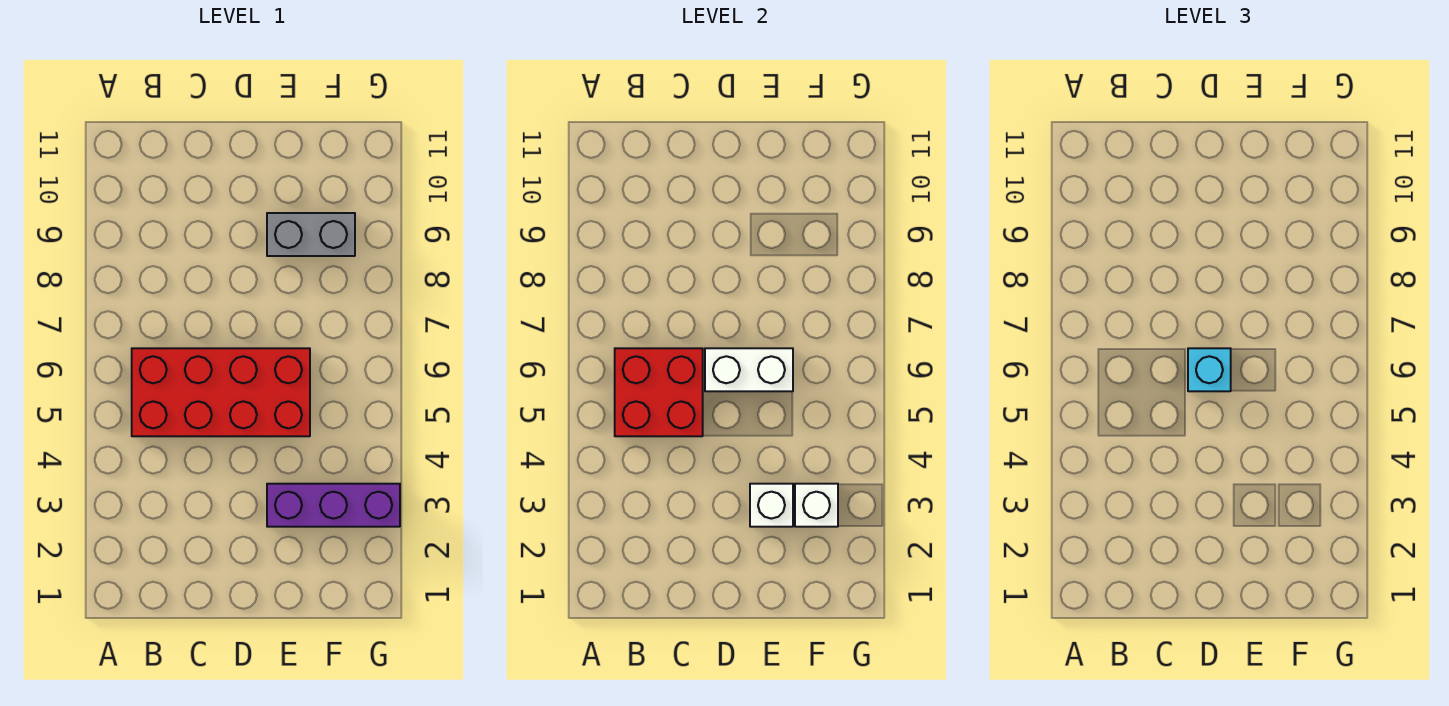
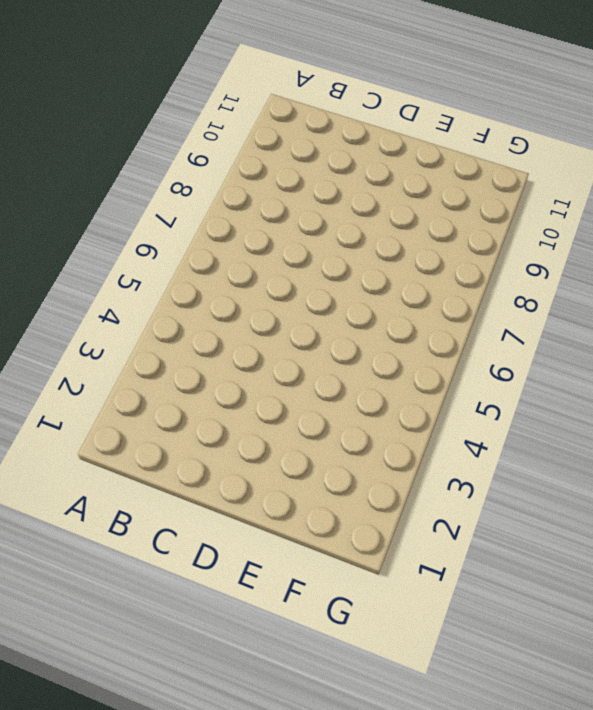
none -> red brick B5:E6 level 1
none -> purple brick E3:G3 level 1

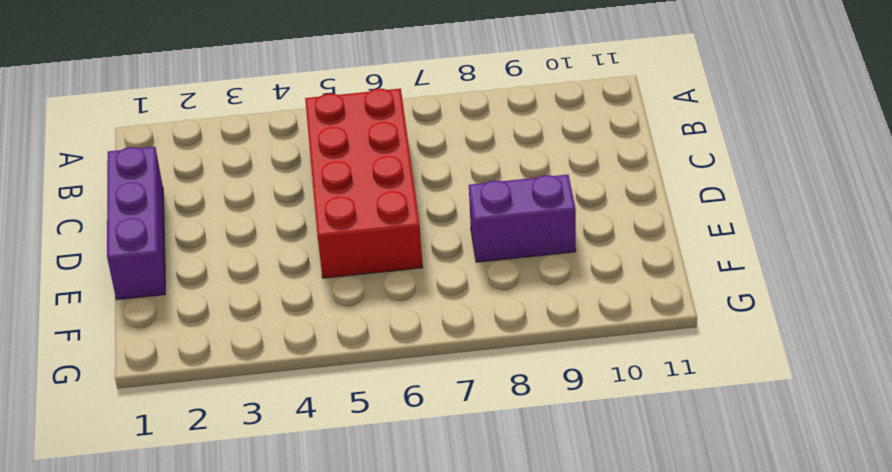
purple brick C1:E1 level 1 -> purple brick E3:G3 level 1
purple brick E8:E9 level 1 -> grey brick E9:F9 level 1
none -> red brick B5:C6 level 2
none -> white brick D6:E6 level 2

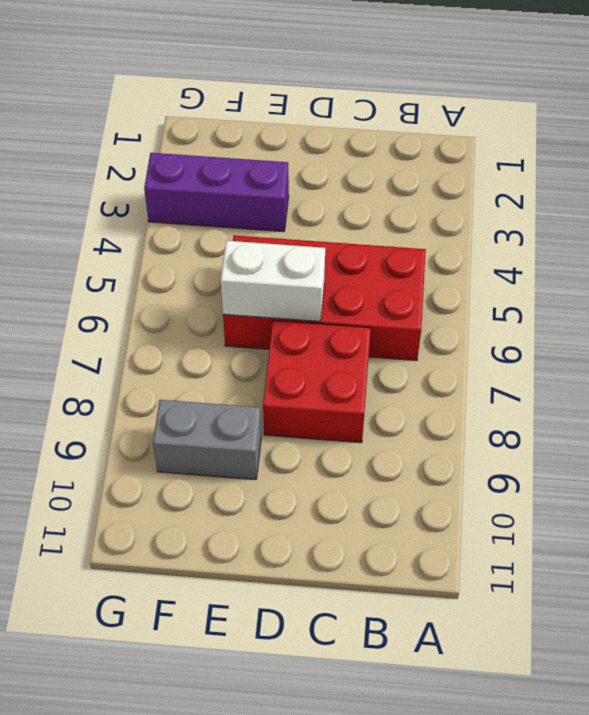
red brick C7:D8 level 1 -> red brick B5:C6 level 2
none -> white brick E3 level 2
none -> white brick F3 level 2

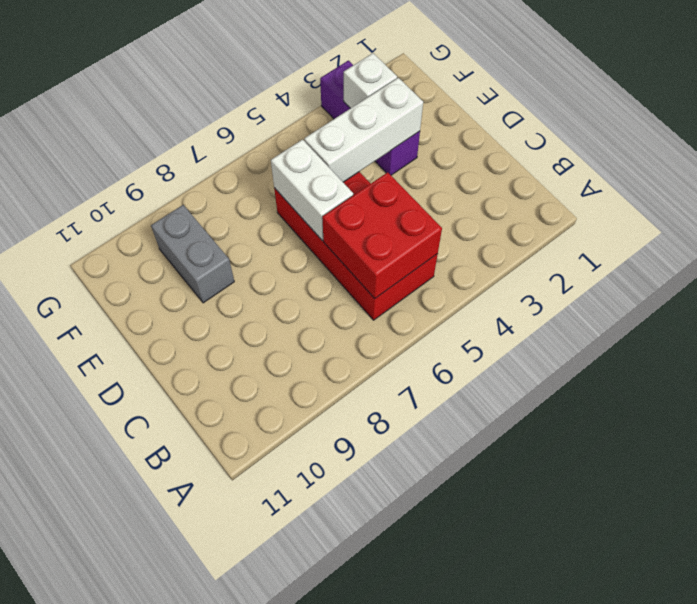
white brick E3:E5 level 2 -> white brick E3 level 2
none -> cyan brick D6 level 3

